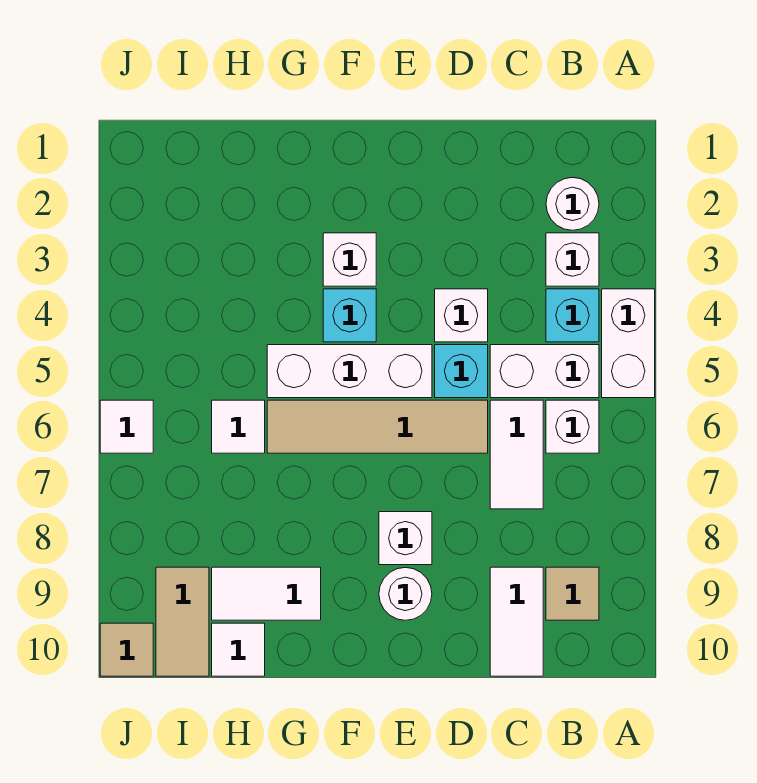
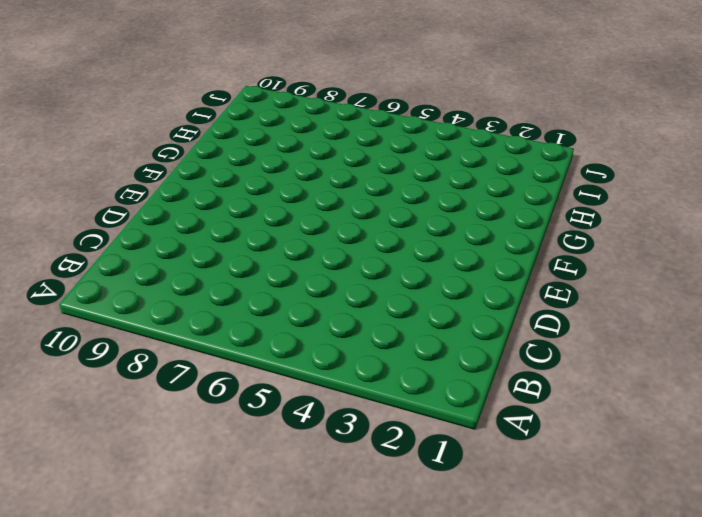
none -> white brick A4:A5 level 1
none -> white round brick B2 level 1
none -> white brick B3 level 1

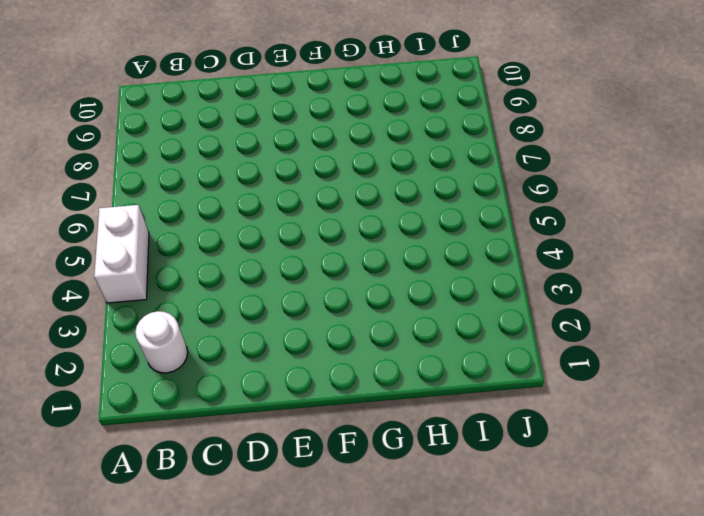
none -> white brick B3 level 1
none -> cyan brick B4 level 1
none -> white brick B5:C5 level 1

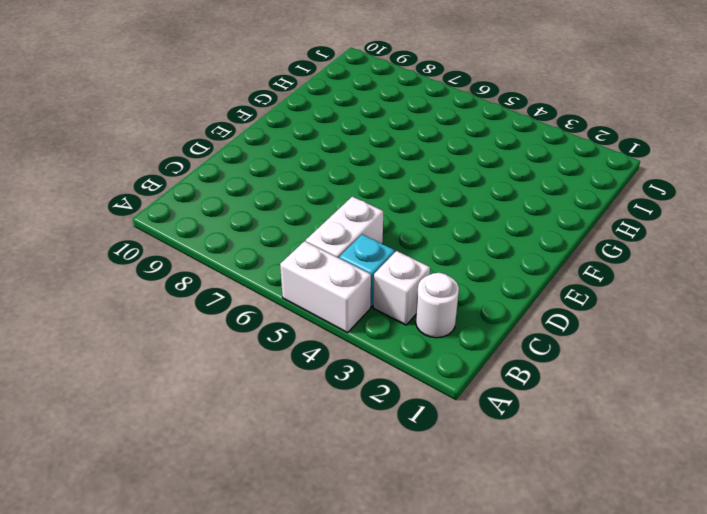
none -> white brick B6 level 1
none -> tan tile B9 level 1
none -> white tile C6:C7 level 1

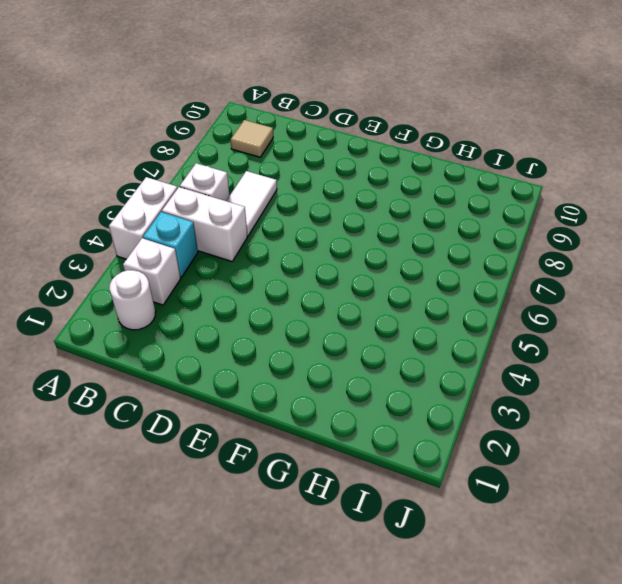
none -> white tile C9:C10 level 1
none -> white brick D4 level 1
none -> cyan brick D5 level 1

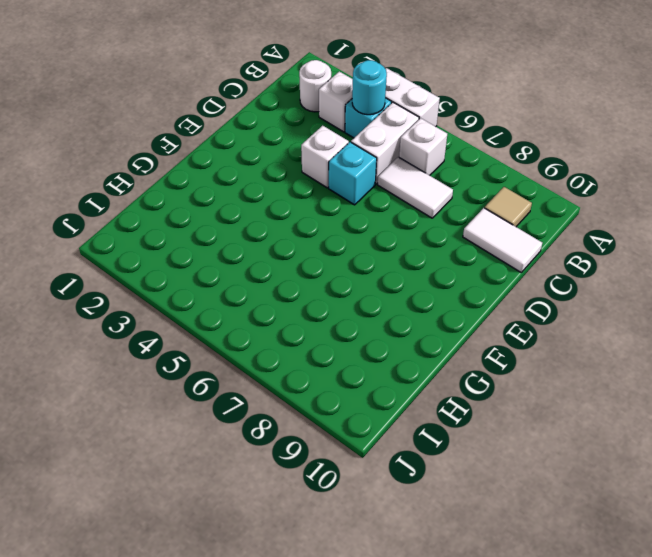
cyan round brick B4 level 2 -> none
none -> tan tile D6:G6 level 1
none -> white brick E5:G5 level 1
none -> white brick E8 level 1

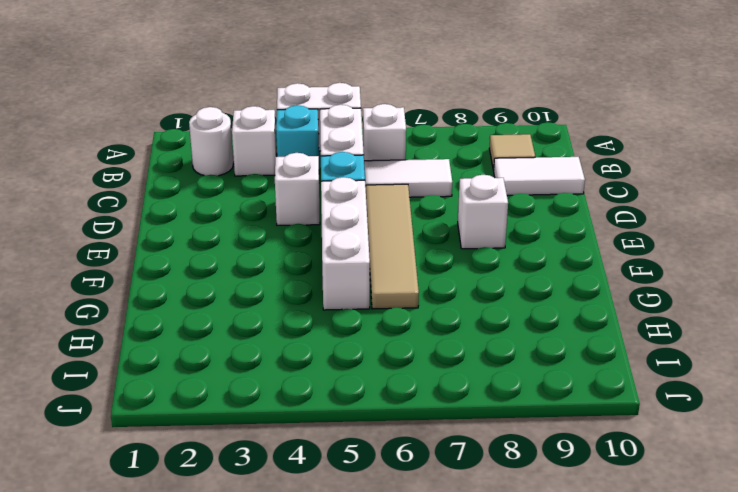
none -> white round brick E9 level 1
none -> white brick F3 level 1
none -> cyan brick F4 level 1

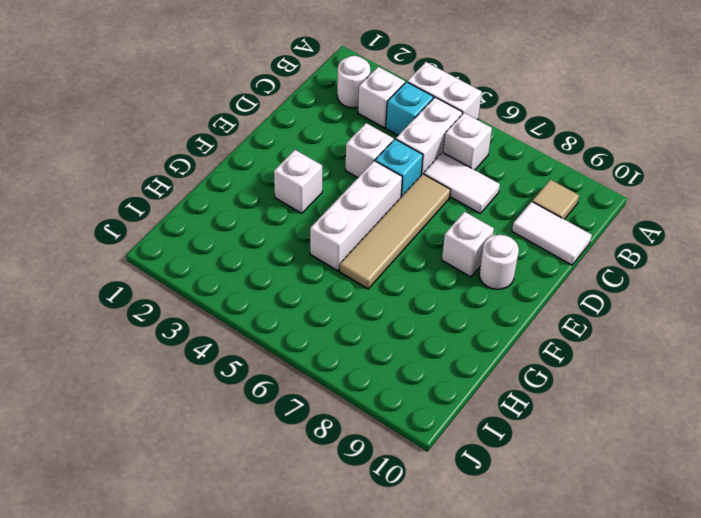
none -> cyan brick F4 level 1
none -> white tile G9:H9 level 1
none -> white tile H6 level 1

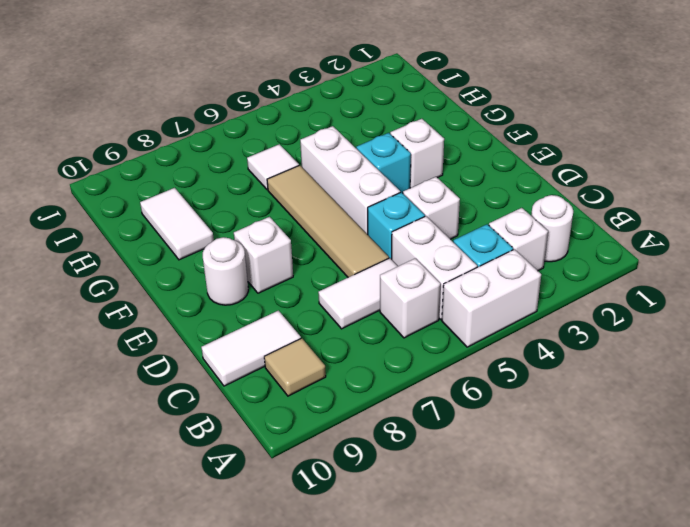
none -> white tile H10 level 1
none -> tan tile I9:I10 level 1
none -> white tile J6 level 1

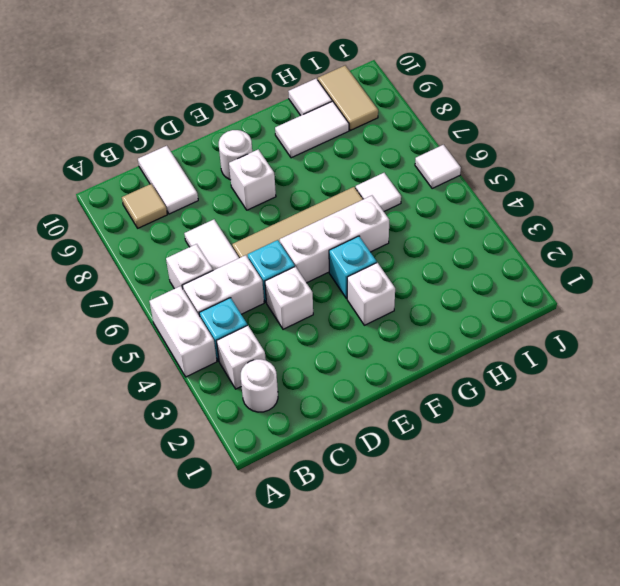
none -> tan tile J10 level 1

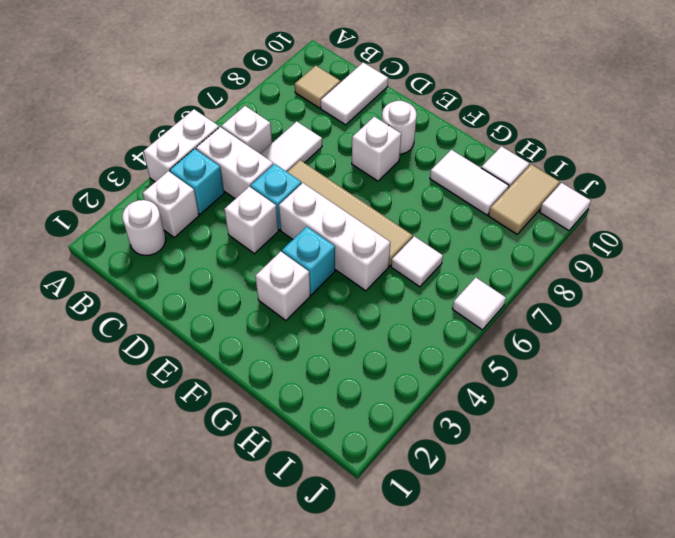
white tile J10 level 1 -> tan tile J10 level 1

